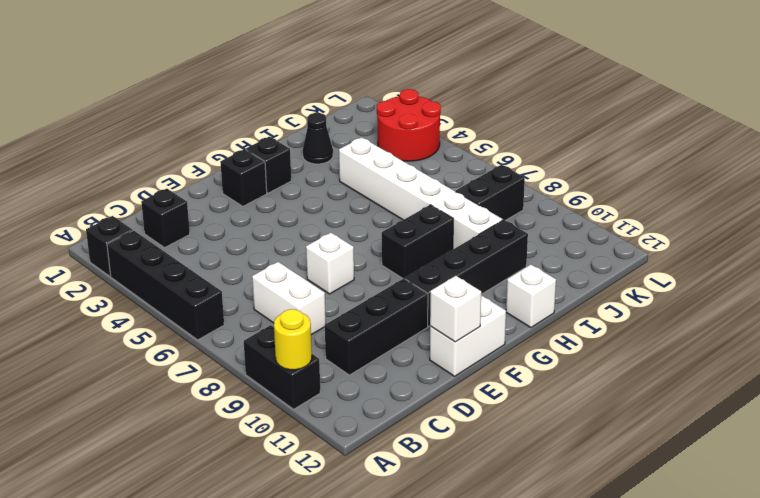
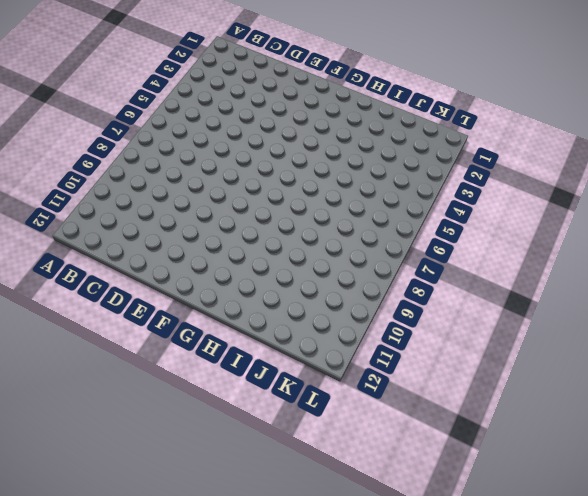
none -> black brick A2 level 1
none -> black brick A3:A6 level 1
none -> black brick A9:A10 level 1

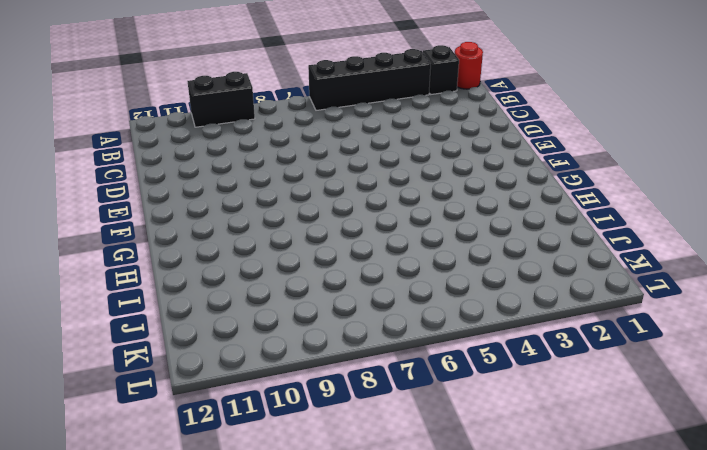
red round brick A1 level 1 -> none
none -> black brick C2 level 1
none -> white brick C7:C8 level 1
none -> black brick C10:E10 level 1

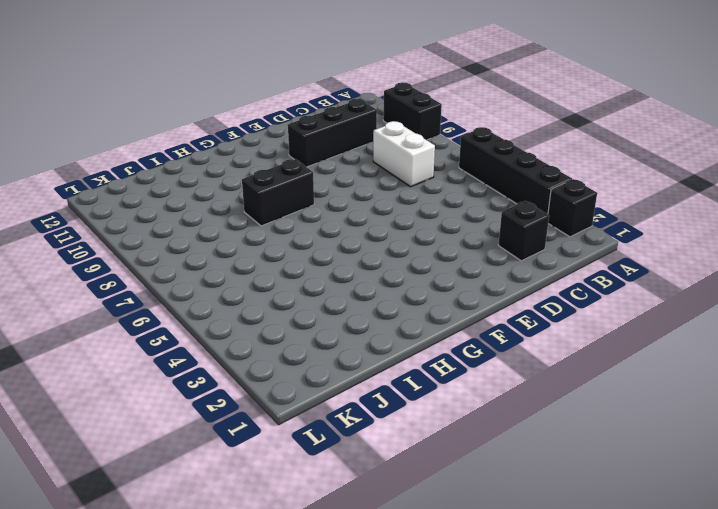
none -> white brick E7 level 1
none -> white brick E12:F12 level 1
none -> black brick F2 level 1

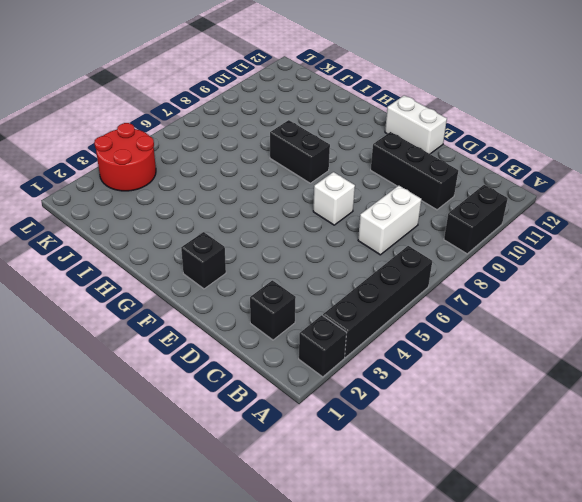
none -> black brick F10:I10 level 1
none -> black brick G2 level 1
none -> white brick H12 level 1

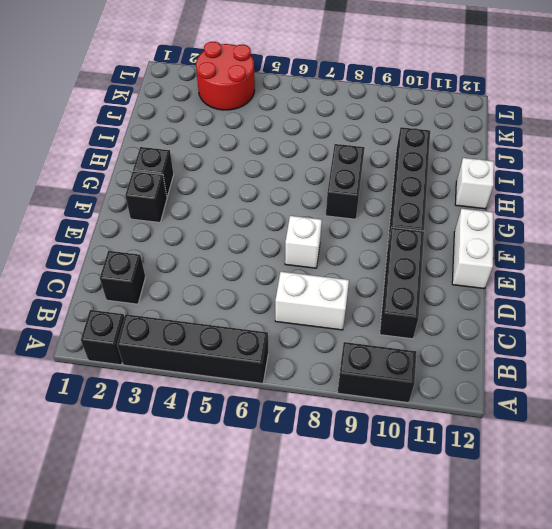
none -> black cone I2 level 1
none -> white brick I4:I9 level 1
none -> black brick J8:K8 level 1

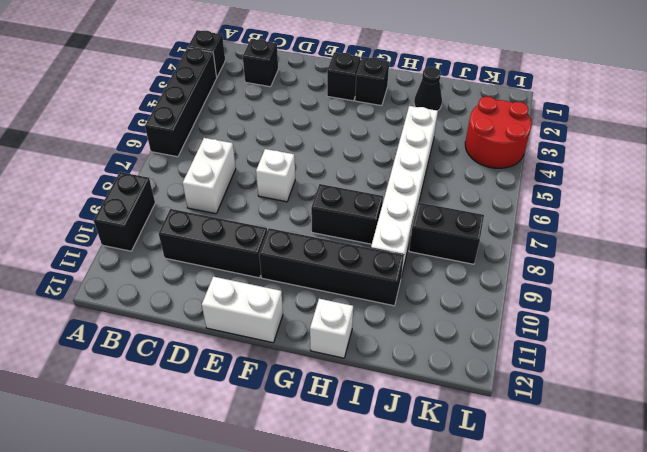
none -> yellow round brick A10 level 2
none -> white brick E12 level 2

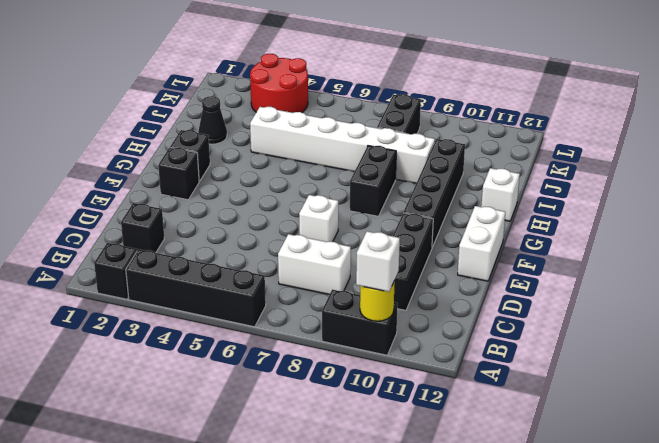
white brick A10 level 3 -> white brick E12 level 2

